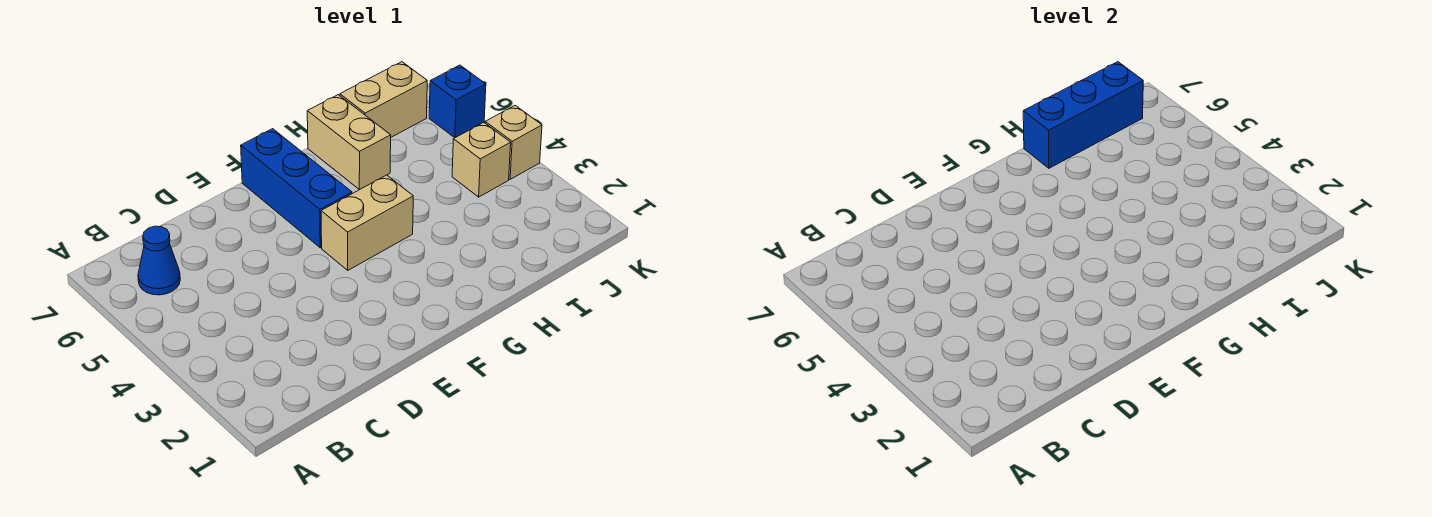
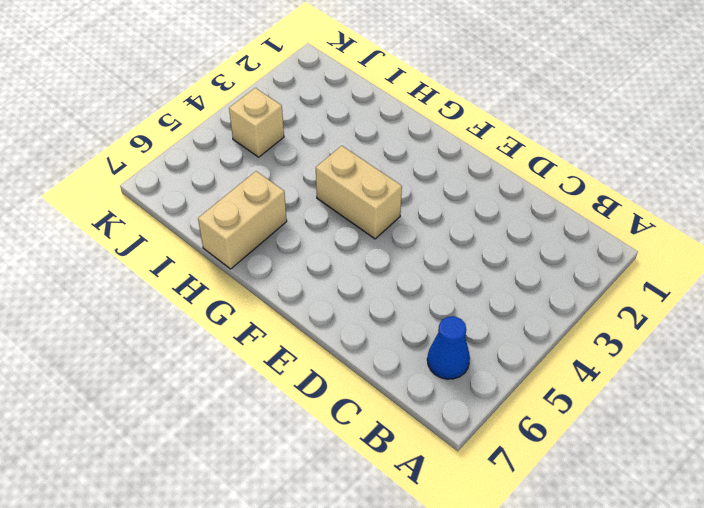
none -> blue brick F5:F7 level 1
none -> tan brick I7:J7 level 1

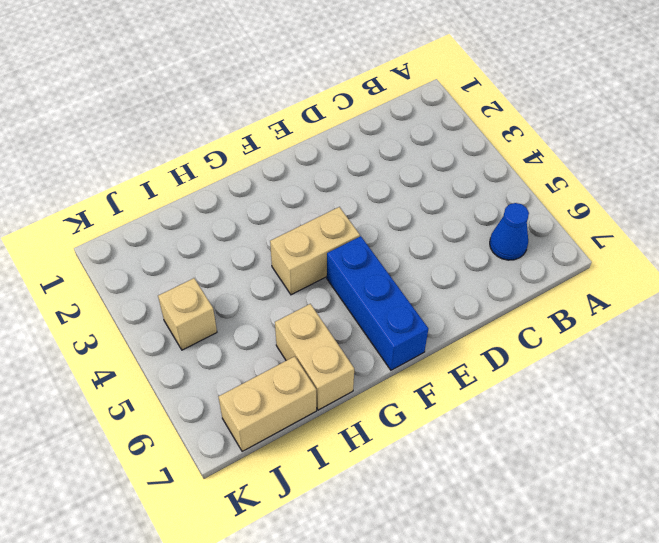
none -> tan brick K4 level 1
none -> blue brick K6 level 1

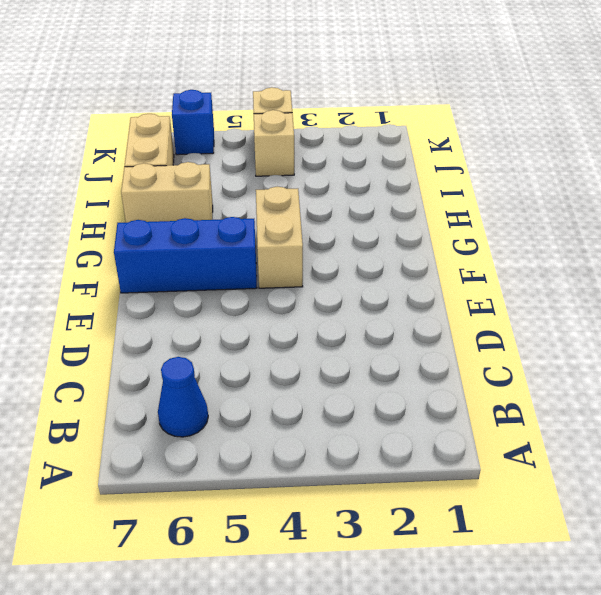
none -> blue brick H7:J7 level 2

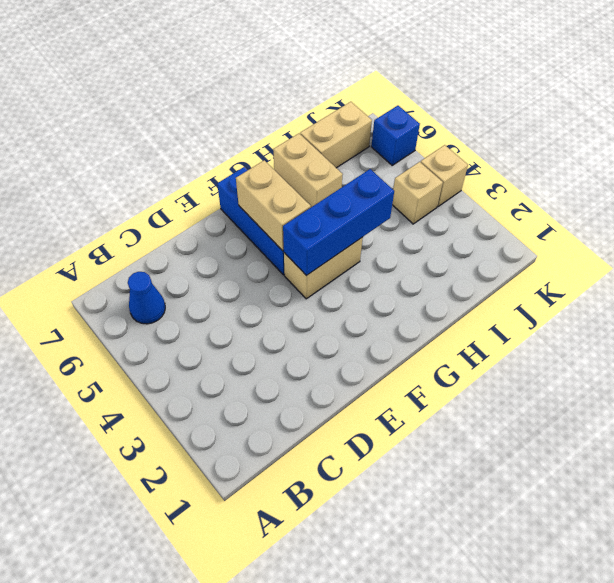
blue brick F4:H4 level 2 -> blue brick H7:J7 level 2
tan brick F5:F6 level 2 -> none

